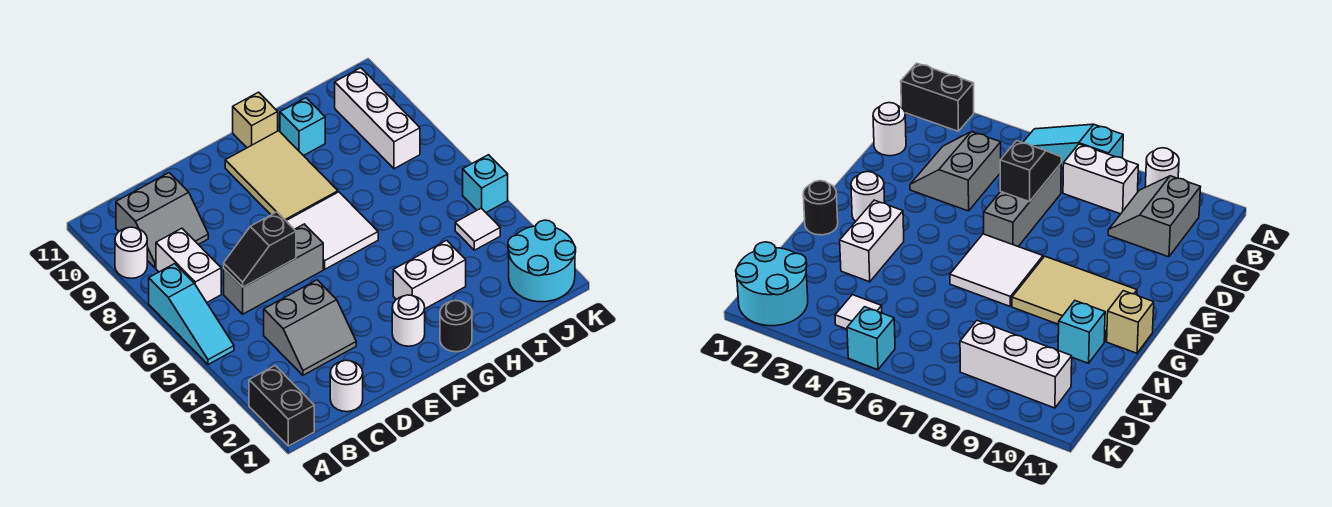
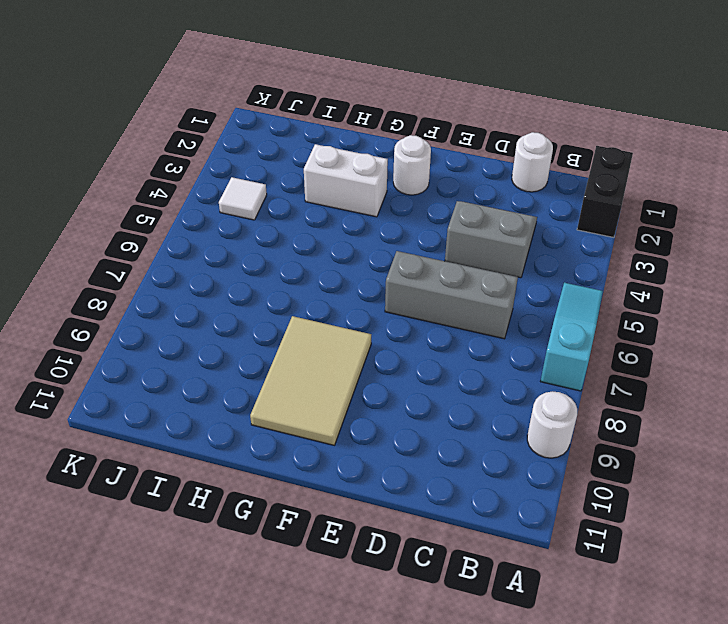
none -> white brick B7:B8 level 1
none -> grey slope B9:C10 level 1 top 10
none -> white tile F6:G7 level 1

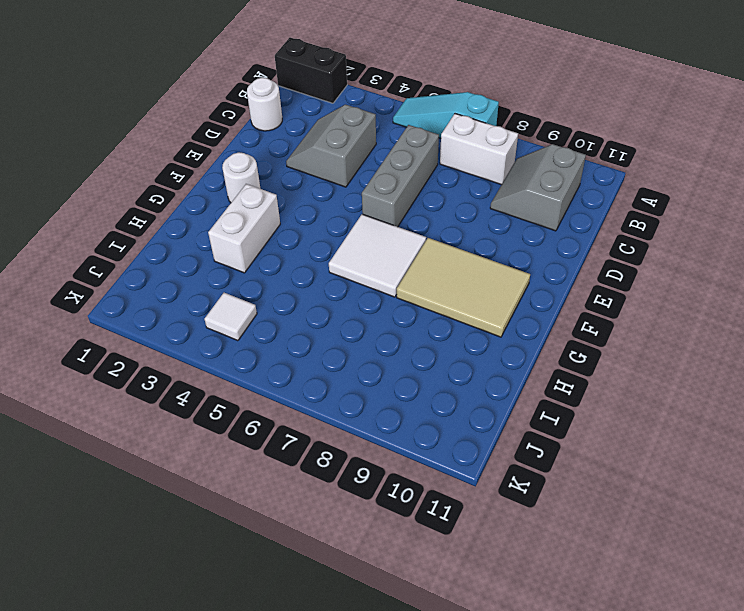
none -> white round brick A9 level 1
none -> black round brick G1 level 1
none -> tan brick G11 level 1

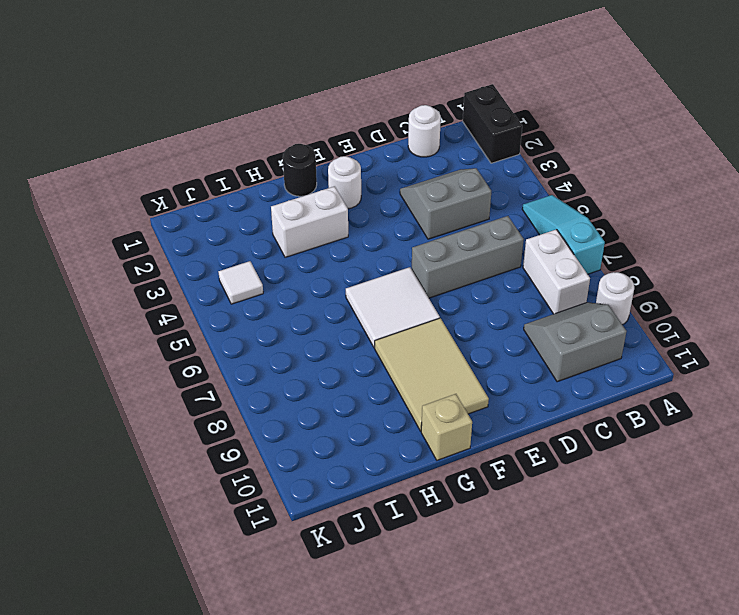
none -> cyan brick H10 level 1
none -> cyan round brick J1:K2 level 1
none -> white brick J8:J10 level 1

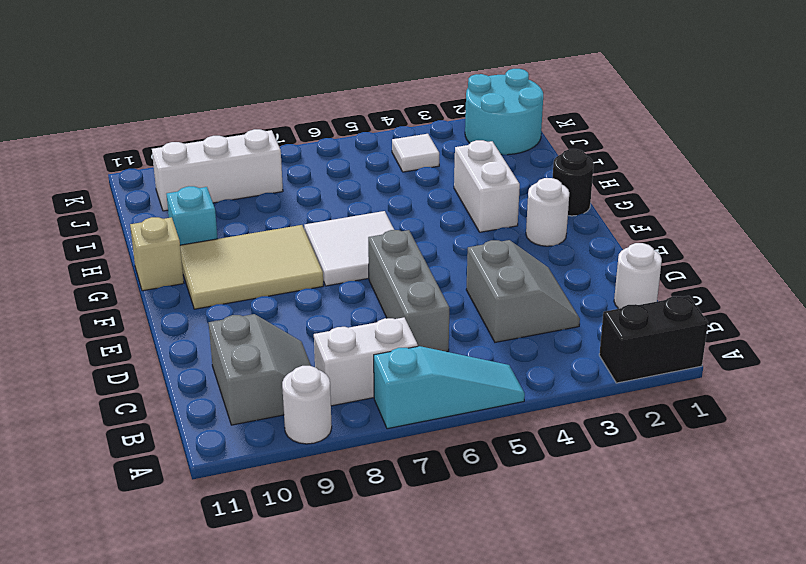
none -> cyan brick K5 level 1
none -> black slope C6:D6 level 2 top D

